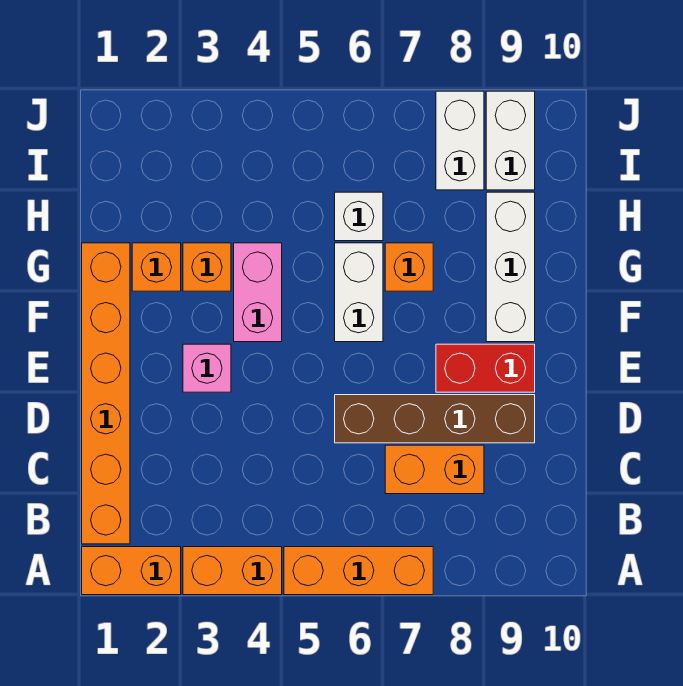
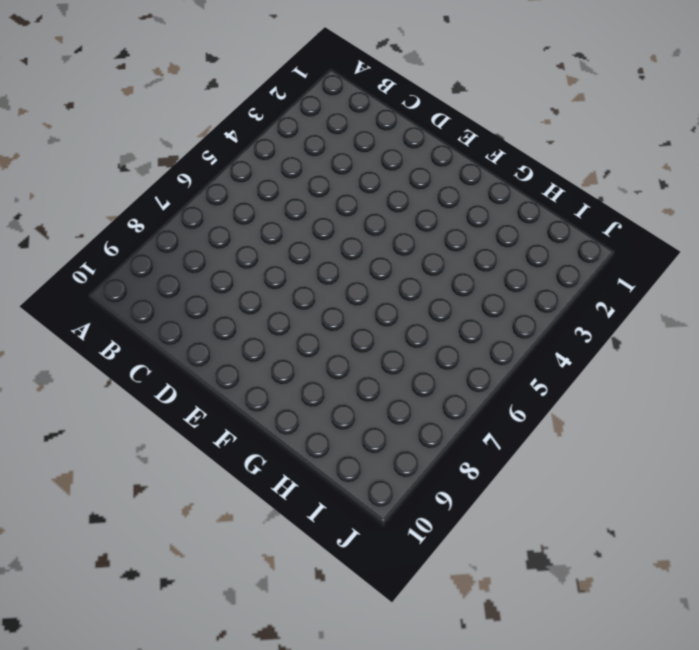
none -> orange brick A1:A2 level 1
none -> orange brick A3:A4 level 1
none -> orange brick A5:A7 level 1

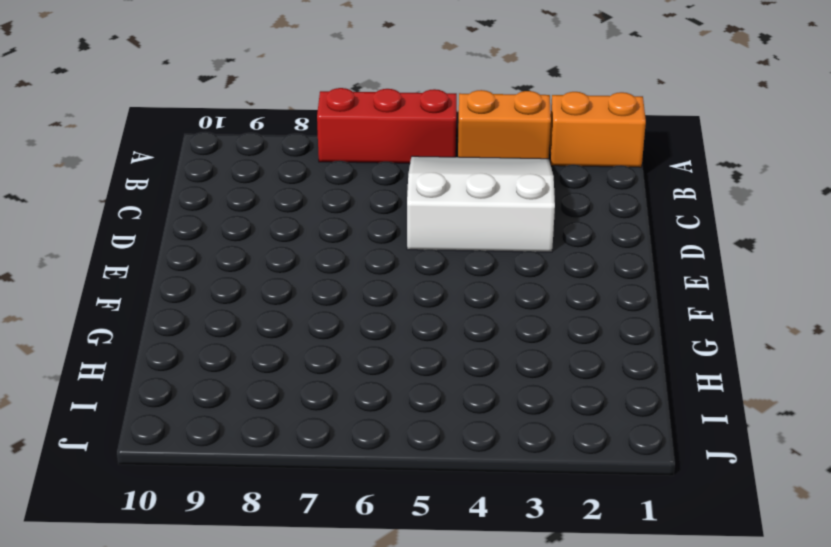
red brick A5:A7 level 1 -> orange brick A5:A7 level 1
white slope B3:D5 level 1 top D -> none
none -> orange brick B1:G1 level 1
none -> orange brick C7:C8 level 1
none -> brown brick D6:D9 level 1

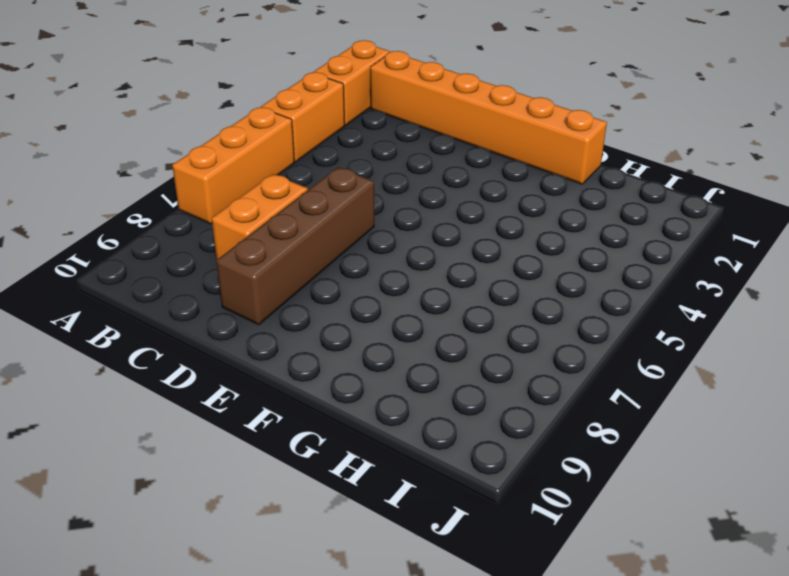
none -> pink brick E3 level 1
none -> red brick E8:E9 level 1
none -> pink brick F4:G4 level 1

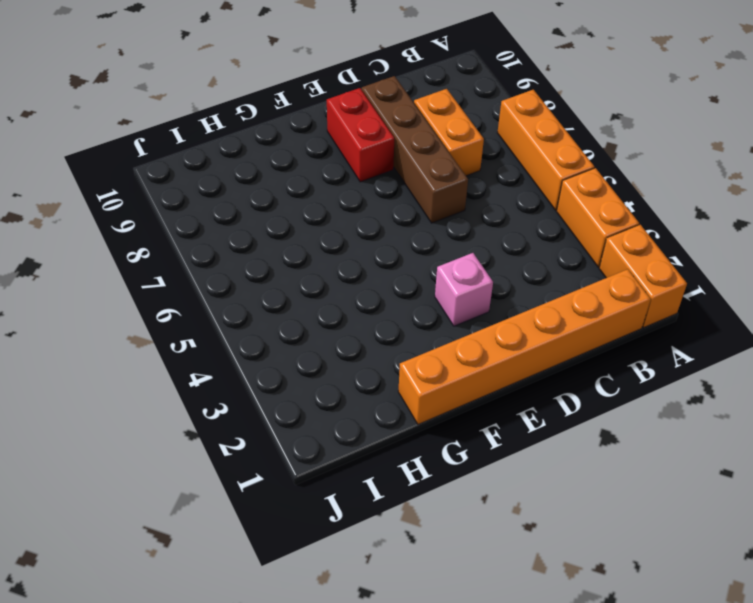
none -> pink brick F4:G4 level 1
none -> white brick F6:G6 level 1
none -> white brick F9:H9 level 1

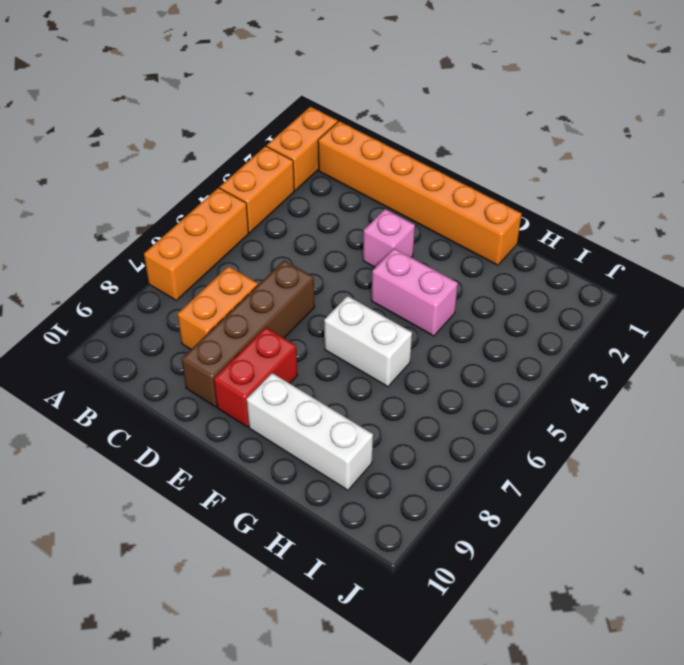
none -> orange brick G2 level 1
none -> orange brick G3 level 1
none -> orange brick G7 level 1

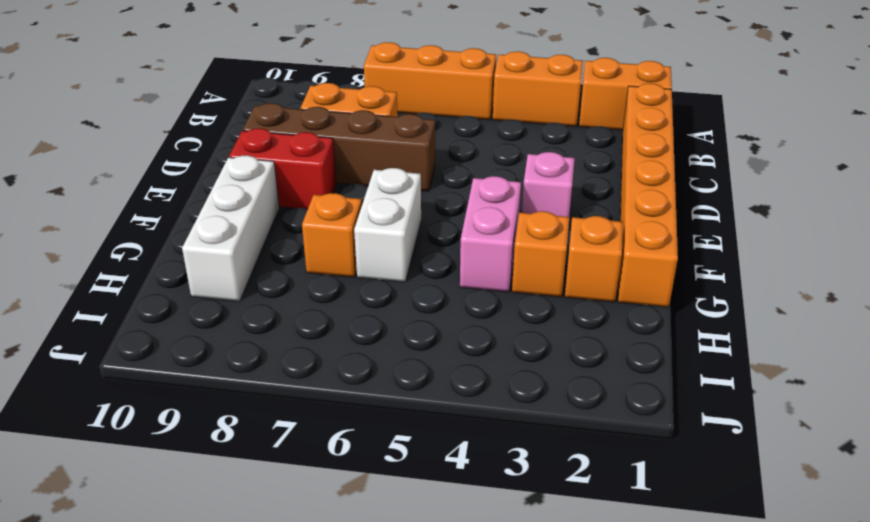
none -> white brick H6 level 1
none -> white brick I8:J8 level 1
none -> white brick I9:J9 level 1

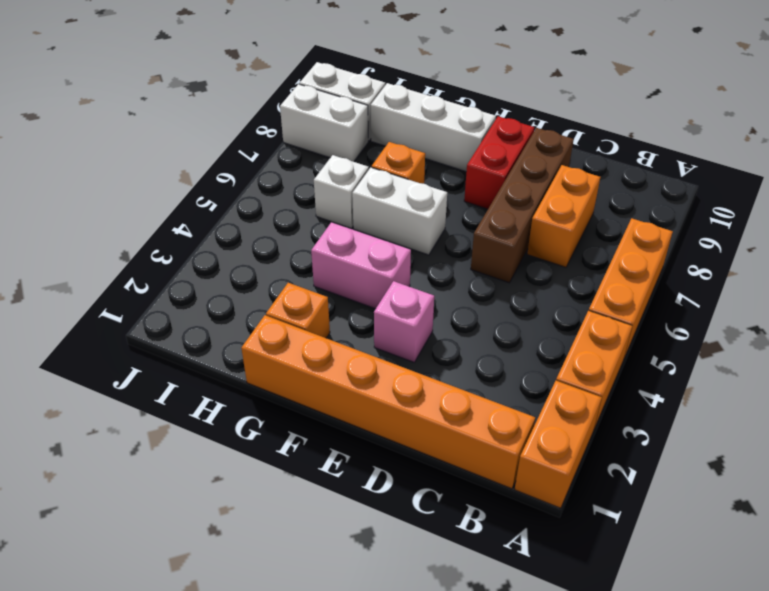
none -> orange brick G3 level 1

